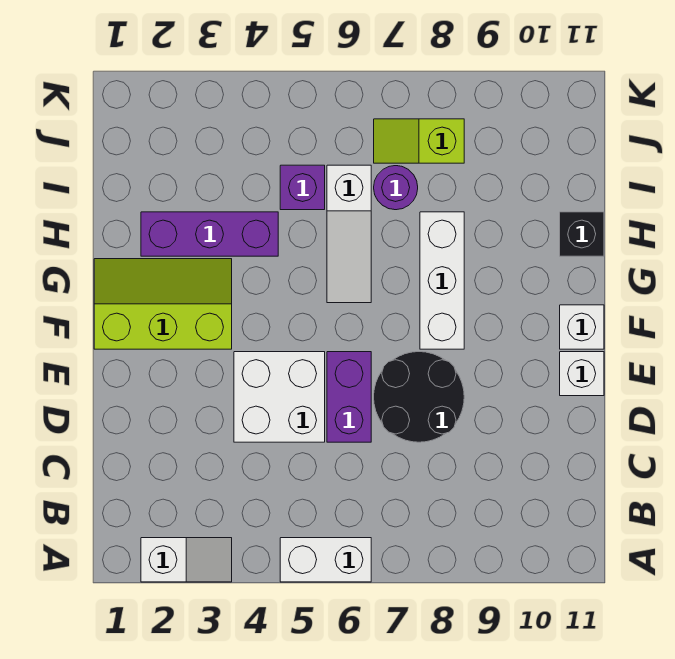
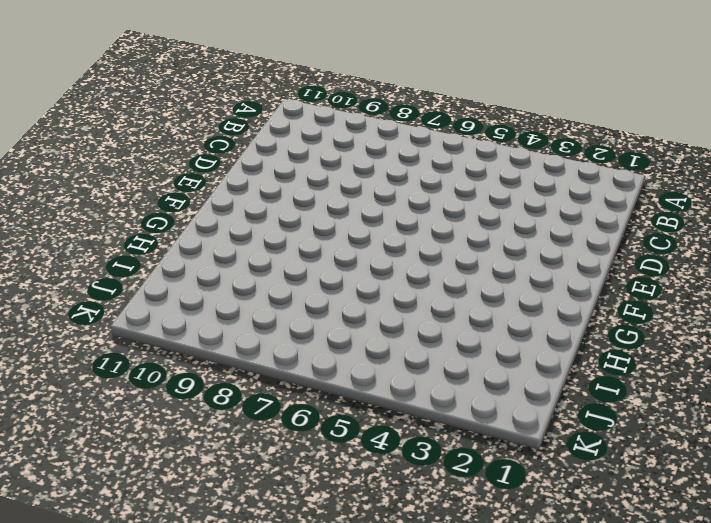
none -> white slope A2:A3 level 1 top 2
none -> white brick A5:A6 level 1
none -> white brick D4:E5 level 1

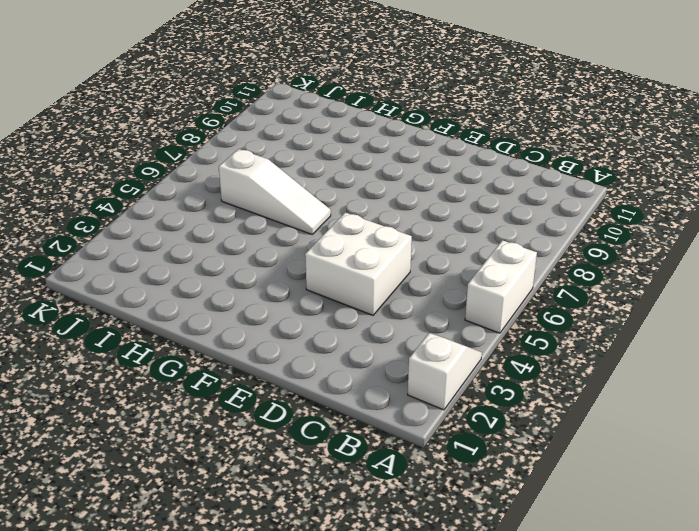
none -> purple brick D6:E6 level 1
none -> black round brick D7:E8 level 1
none -> white brick E11 level 1

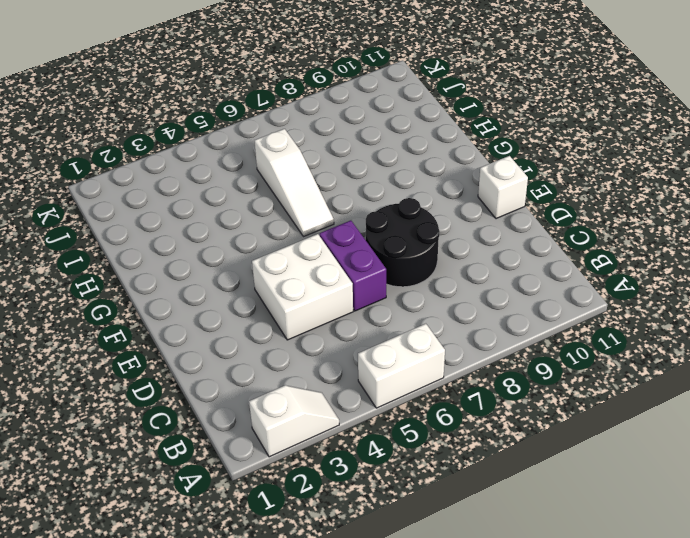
none -> lime slope F1:G3 level 1 top F
none -> white brick F8:H8 level 1
none -> white brick F11 level 1

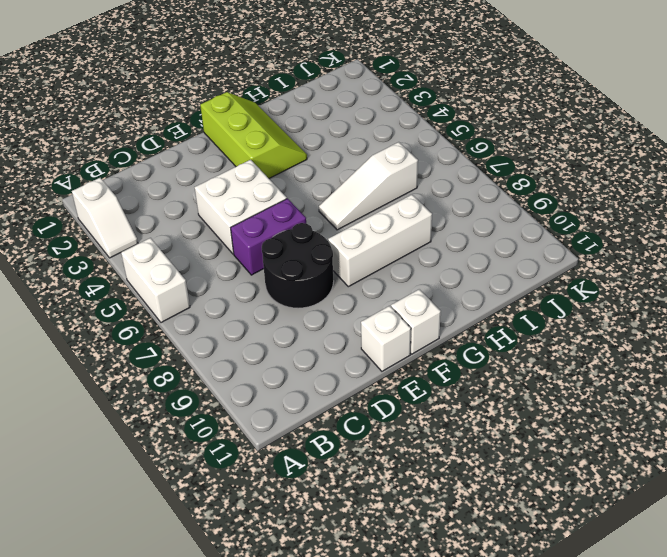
none -> purple brick H2:H4 level 1
none -> black brick H11 level 1
none -> purple brick I5 level 1

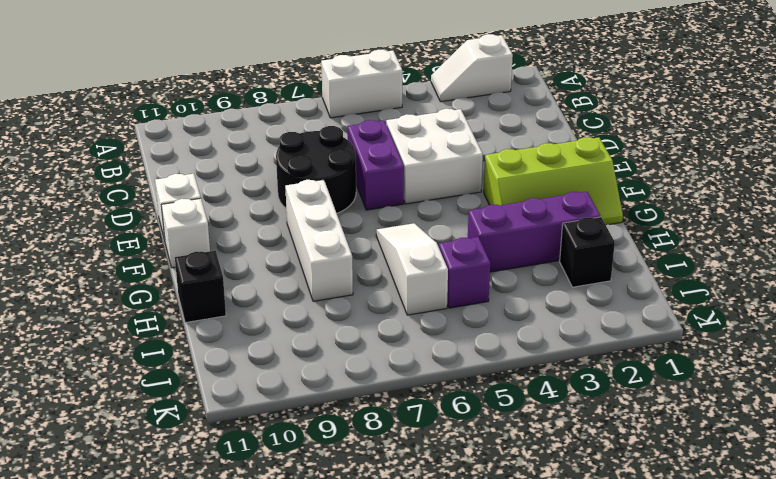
black brick I2 level 1 -> none
none -> purple round brick I7 level 1
none -> lime slope J7:J8 level 1 top 8

